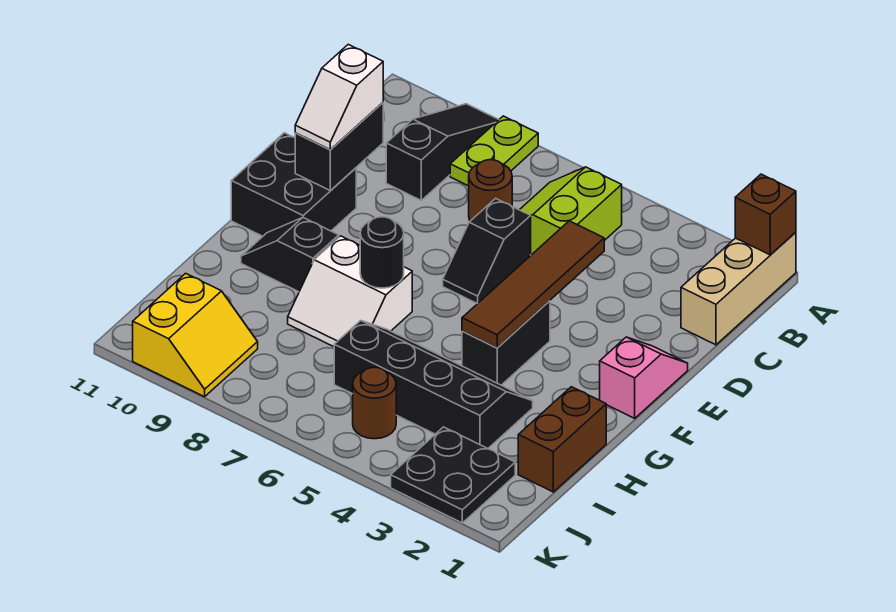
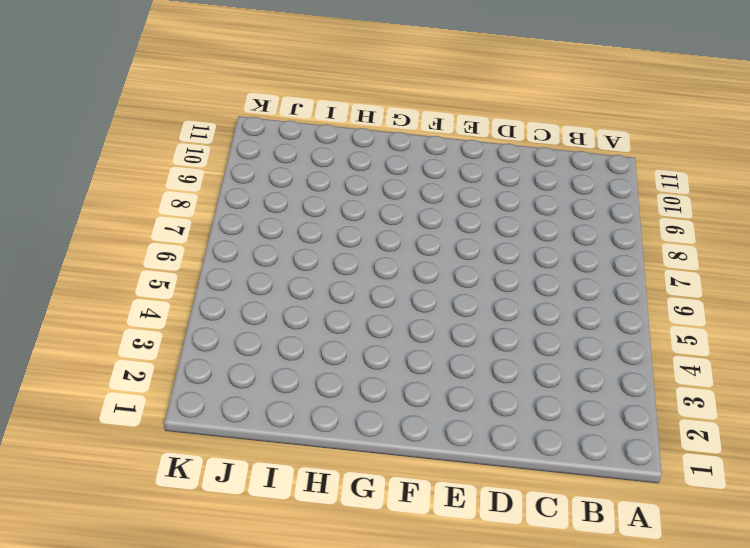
none -> tan brick A1:C1 level 1
none -> lime plate A8:B8 level 1
none -> black slope A9:C9 level 1 top C

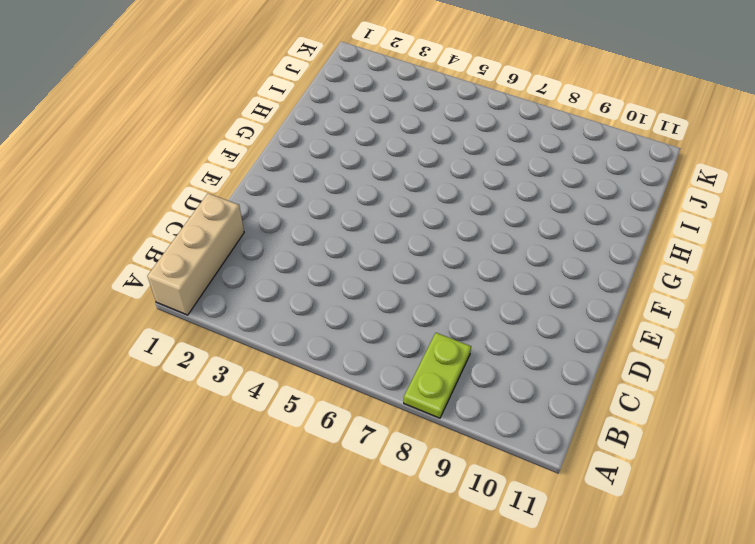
none -> black slope A9:C9 level 1 top C
none -> lime slope B5:C6 level 1 top 5
none -> brown round brick C7 level 1

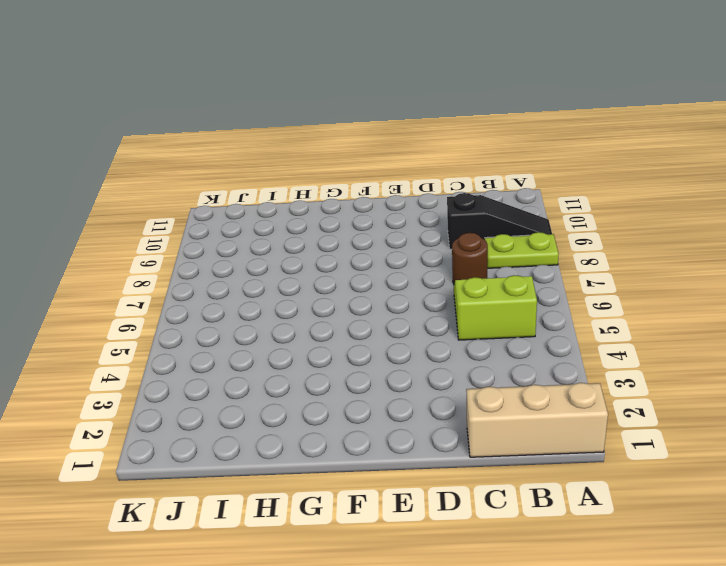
none -> black slope D6:E6 level 1 top D
none -> pink slope E1:F1 level 1 top F
none -> black brick E10:F11 level 1

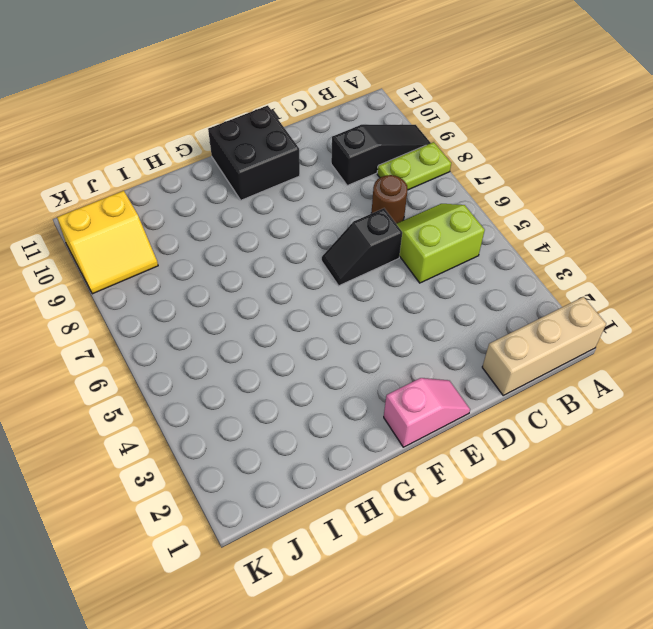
none -> black brick F4:G4 level 1
none -> white slope G7:H8 level 1 top G
none -> black slope G9:G10 level 1 top 9

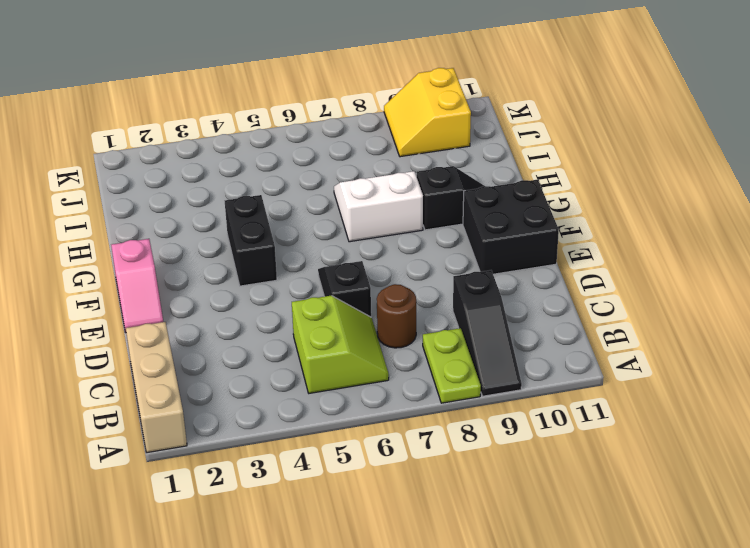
none -> brown brick H1:I1 level 1
none -> black slope H3:I6 level 1 top I
none -> black plate J2:K3 level 1

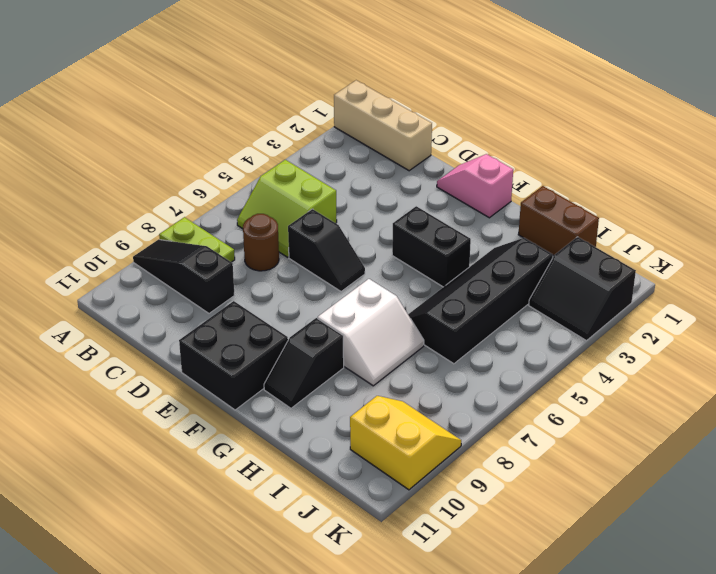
black slope J2:K3 level 1 top 2 -> black plate J2:K3 level 1
none -> brown round brick J5 level 1
none -> brown brick A1 level 2
none -> brown tile D4:G4 level 2

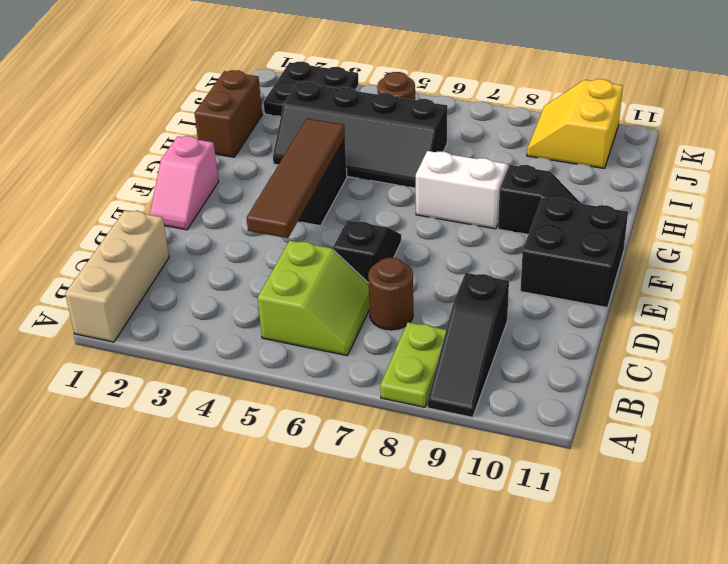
none -> brown brick A1 level 2
none -> black brick D10:E10 level 2
none -> black round brick G7 level 2

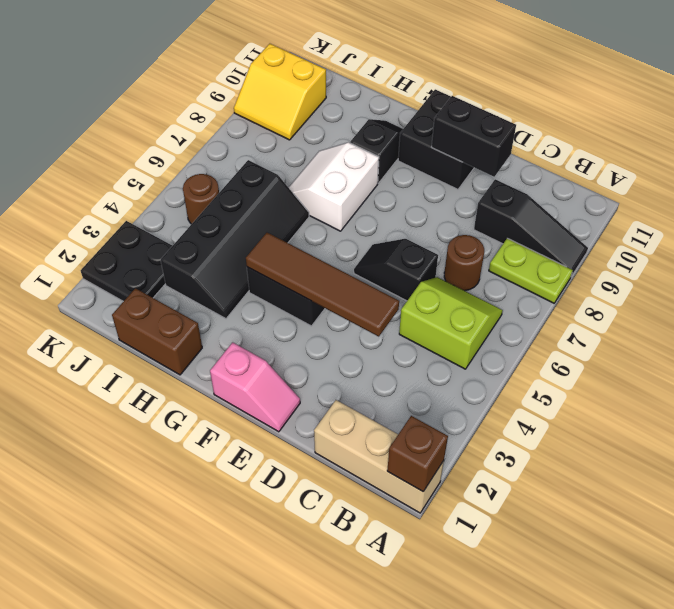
none -> black round brick G7 level 2
none -> white slope D10:E10 level 3 top D

